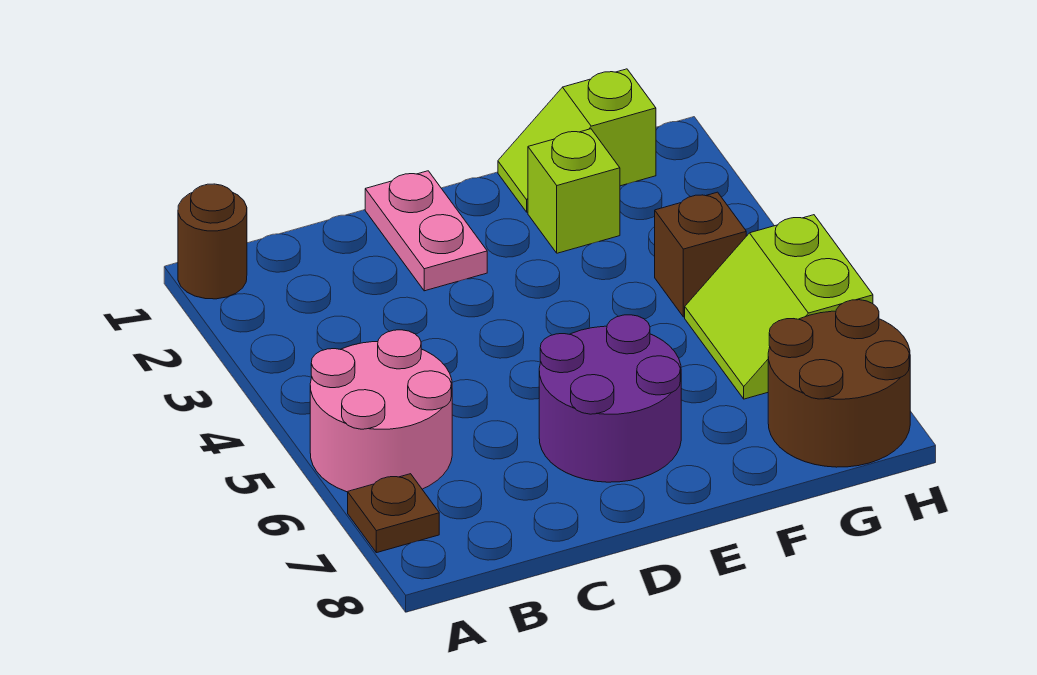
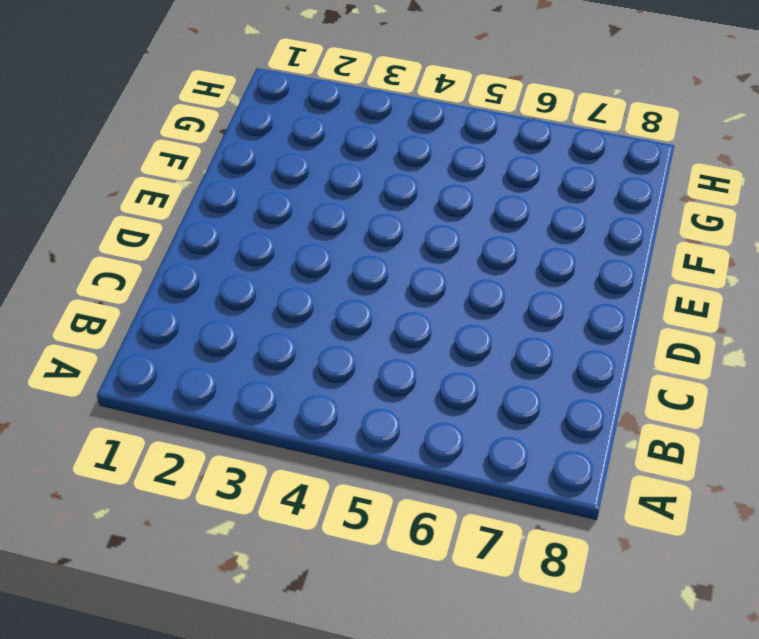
none -> brown round brick A1 level 1
none -> pink round brick A5:B6 level 1

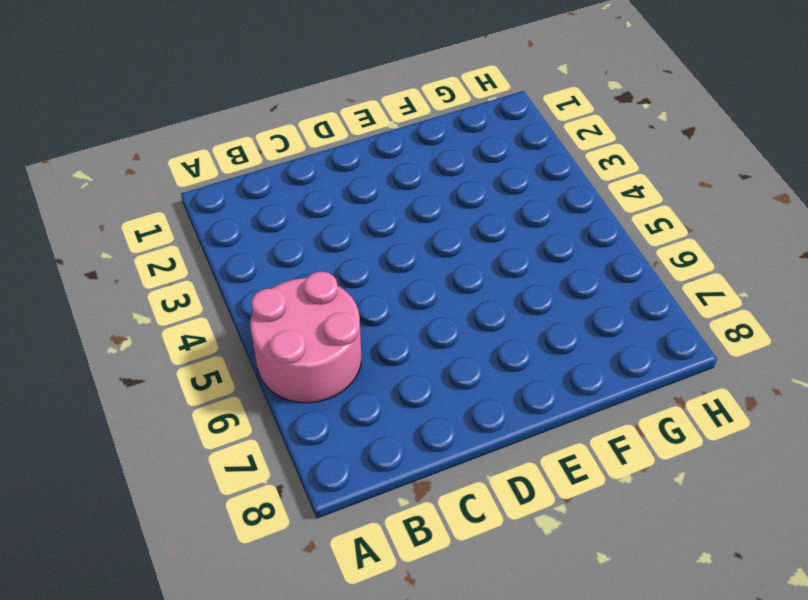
none -> brown round brick A1 level 1
none -> brown plate A7 level 1

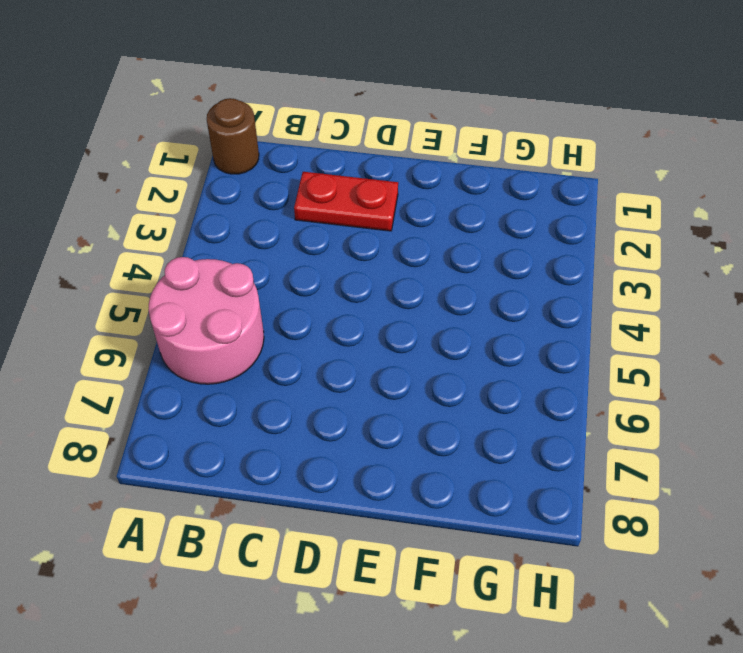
red plate C2:D2 level 1 -> pink plate D1:D2 level 1
none -> brown plate A7 level 1
none -> purple round brick D6:E7 level 1

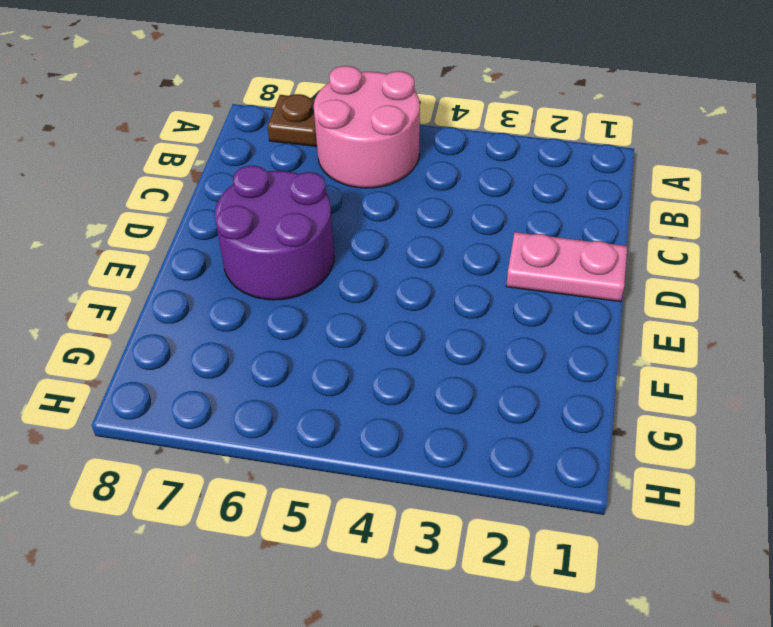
none -> brown round brick A1 level 1
none -> lime slope F1:G1 level 1 top G

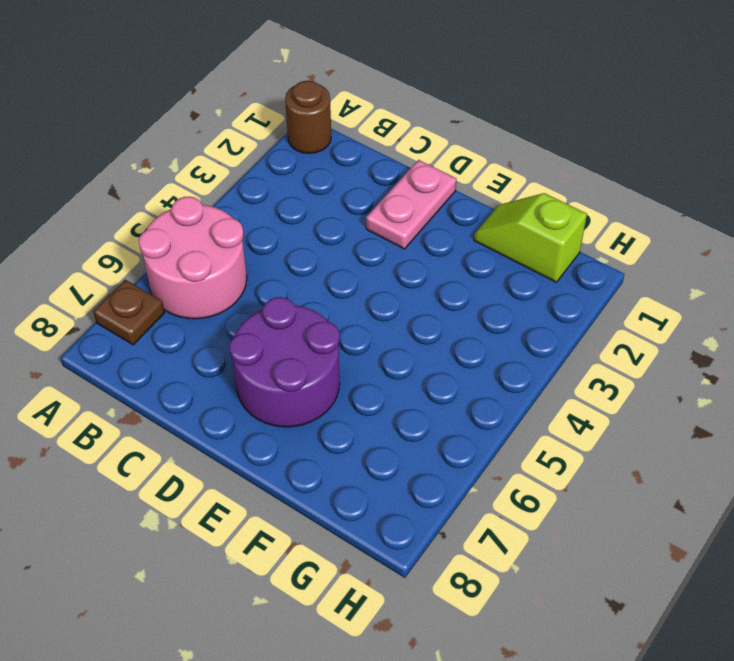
none -> lime brick F2 level 1
none -> brown brick G4 level 1

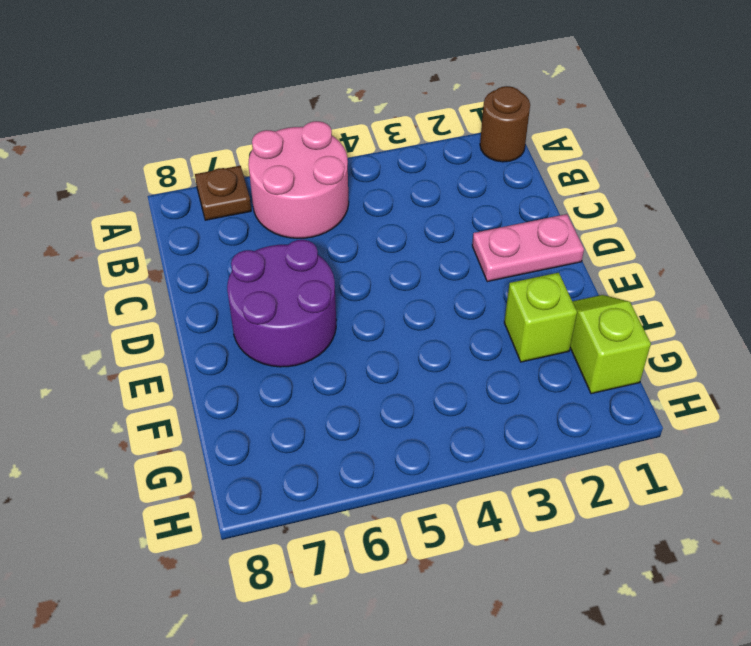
none -> brown brick G4 level 1
none -> lime slope G5:H6 level 1 top H

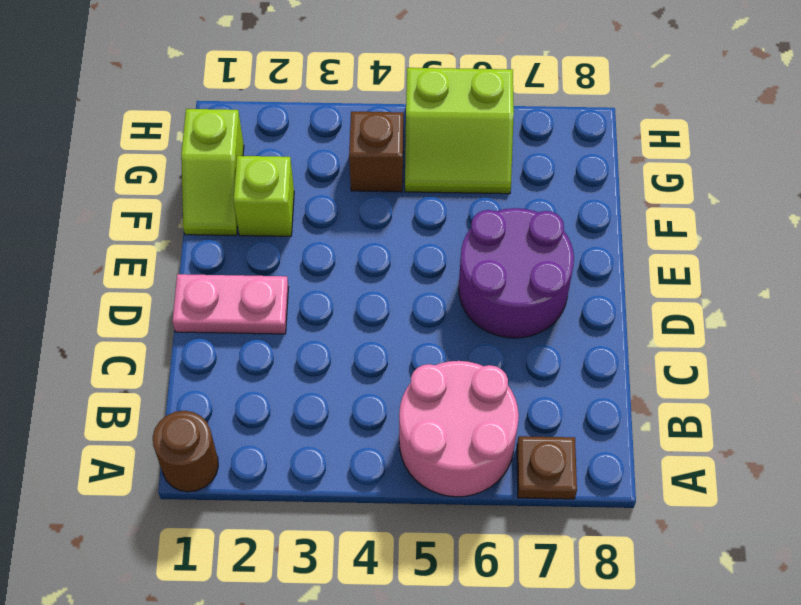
none -> brown round brick G7:H8 level 1

